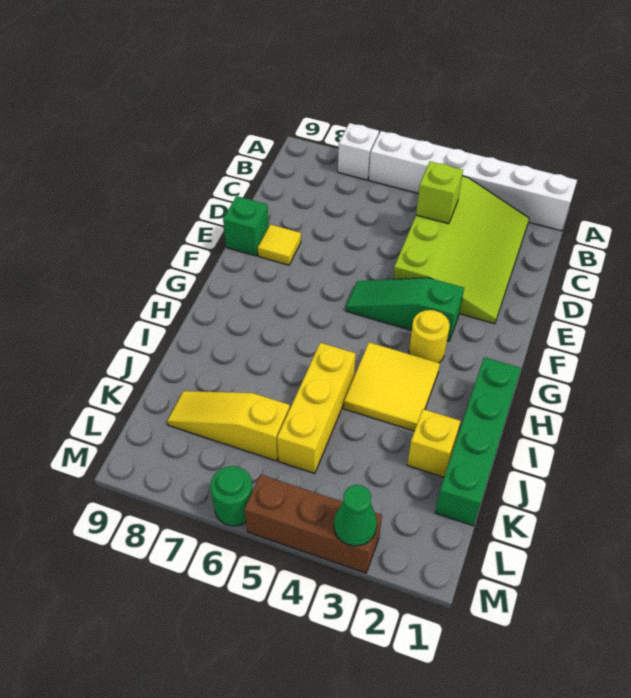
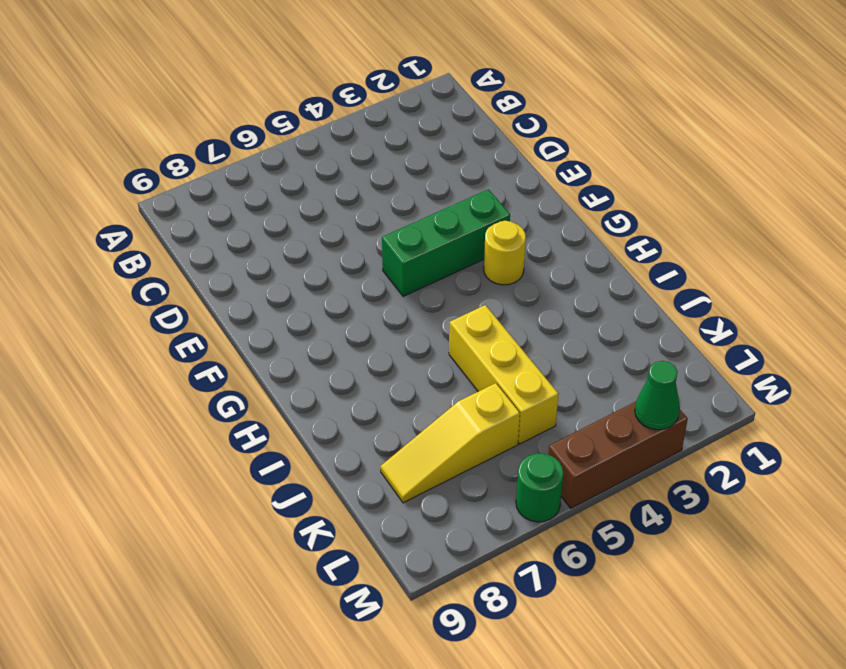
green brick F3:F5 level 1 -> green slope F3:F5 level 1 top 3
none -> white brick A1:A6 level 1
none -> white brick A7 level 1
none -> lime slope B2:E4 level 1 top 4

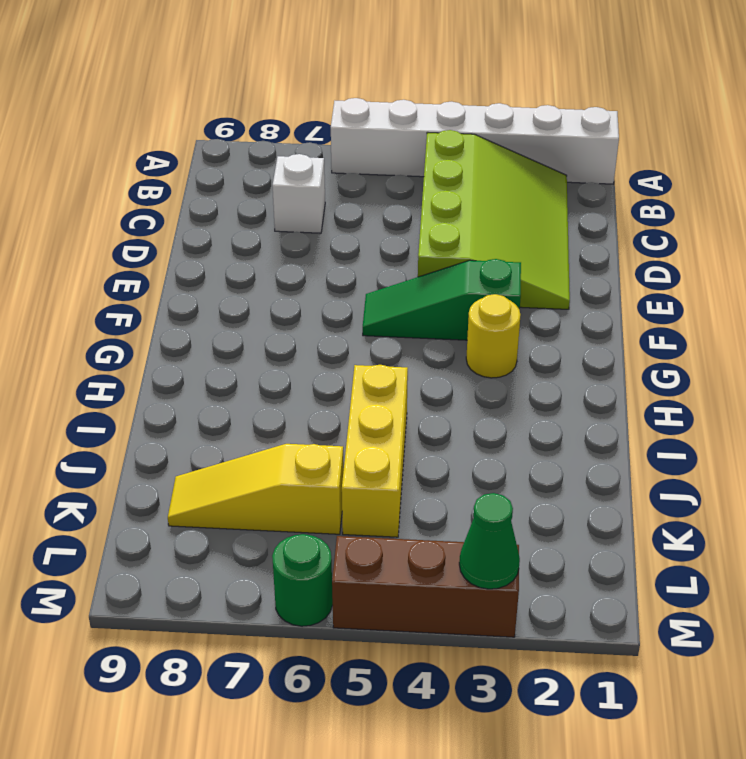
white brick C7 level 1 -> white brick A7 level 1
none -> yellow tile E8 level 1
none -> green brick E9 level 1
none -> green brick H1:K1 level 1

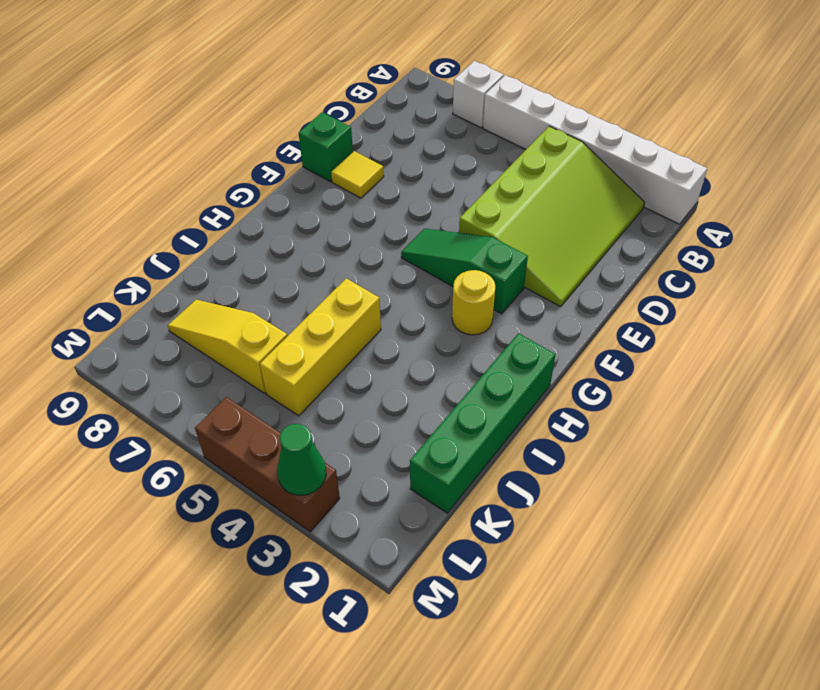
none -> yellow tile H3:I4 level 1
none -> yellow brick J2 level 1
none -> green round brick M6 level 1

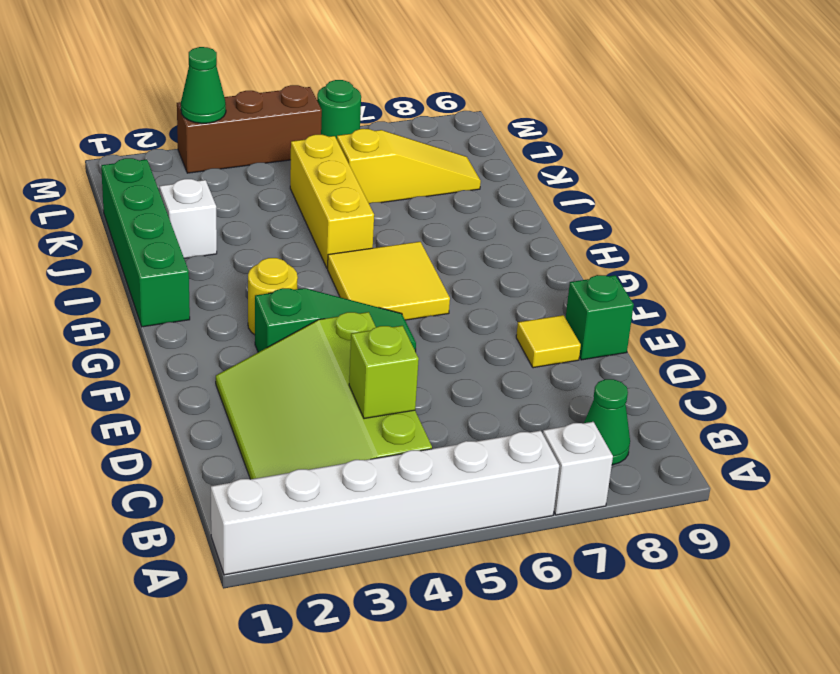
green cone B8 level 1 -> none
yellow tile G5:H6 level 1 -> yellow tile H3:I4 level 1
white brick J2 level 1 -> yellow brick J2 level 1

